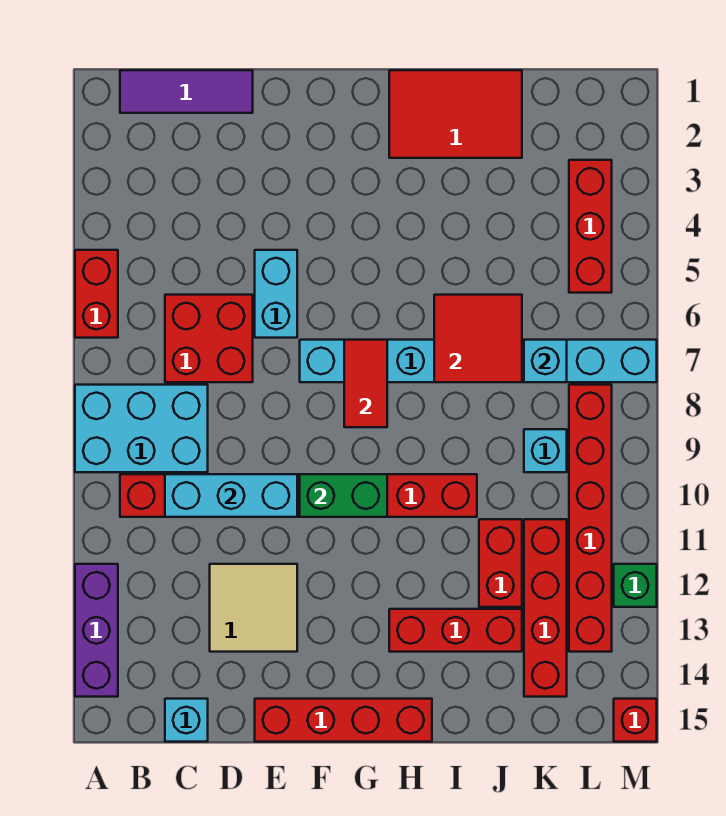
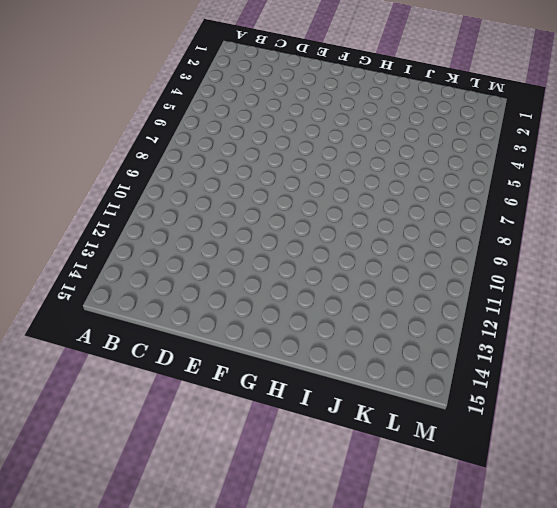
none -> red brick A5:A6 level 1
none -> cyan brick A8:C9 level 1
none -> purple brick A12:A14 level 1

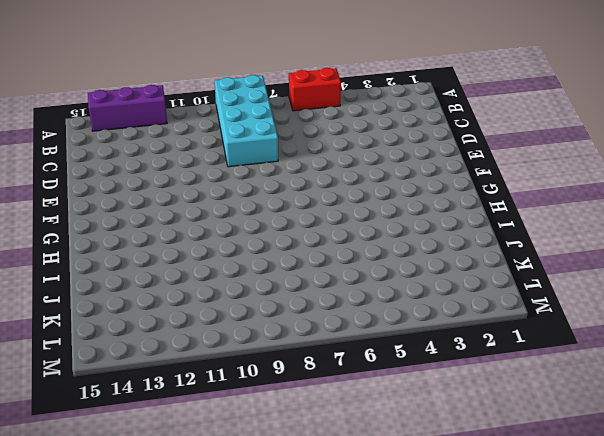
cyan brick A8:D9 level 1 -> cyan brick A8:C9 level 1
none -> purple tile B1:D1 level 1
none -> red brick B10:I10 level 1
none -> red brick C6:D7 level 1

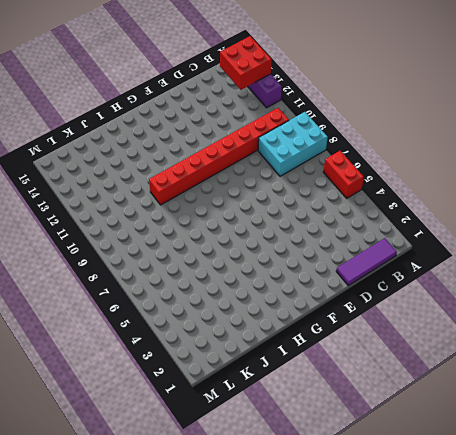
red brick A13:B14 level 2 -> red brick C6:D7 level 1
none -> cyan brick C15 level 1
none -> tan tile D12:E13 level 1
none -> cyan brick E5:E6 level 1

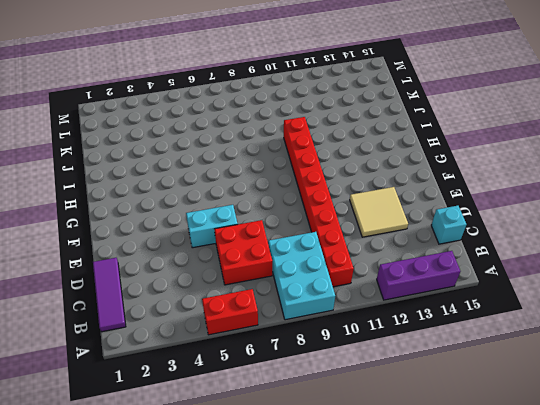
none -> red brick E15:H15 level 1
none -> cyan brick F7:M7 level 1
none -> red tile H1:J2 level 1

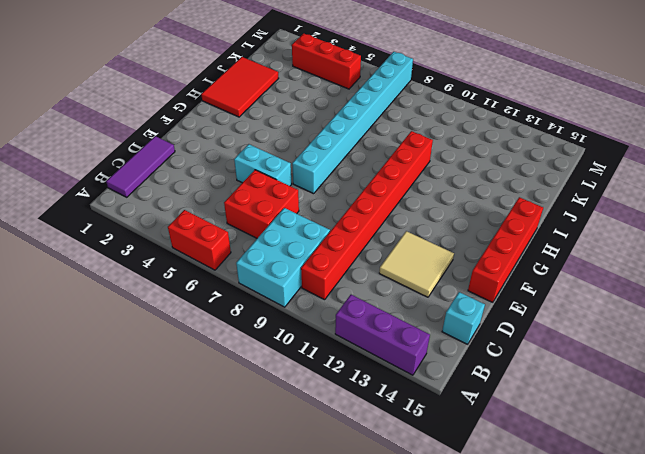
none -> red brick H13:J13 level 1
none -> red brick J11:J12 level 1
none -> cyan brick K9 level 1

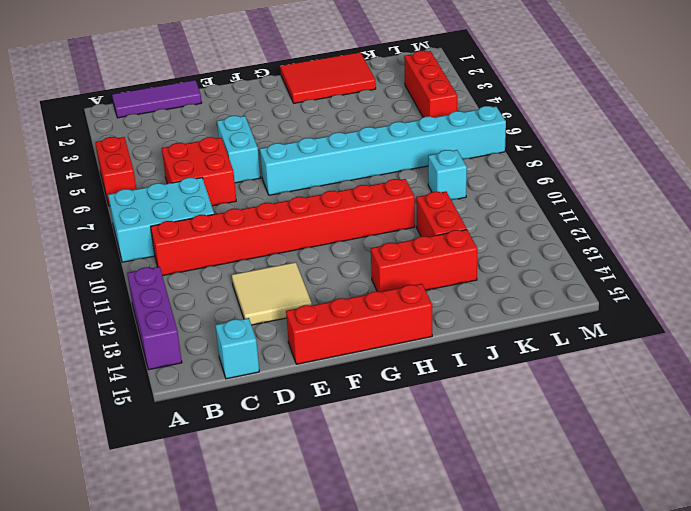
none -> red brick K11:K14 level 1
none -> red brick L8:L13 level 1
none -> green brick M12 level 1

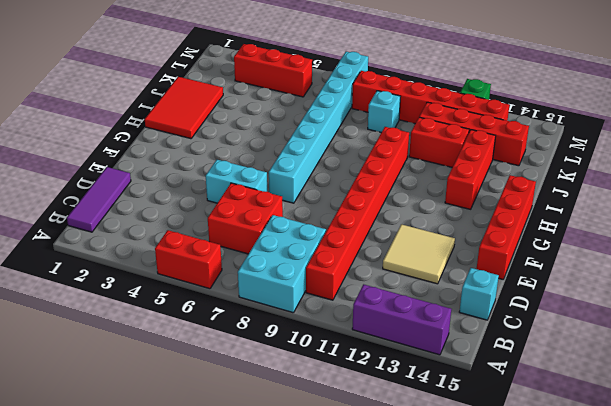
none -> red brick M15 level 1
none -> cyan brick C10:E10 level 2
none -> green brick F10:G10 level 2

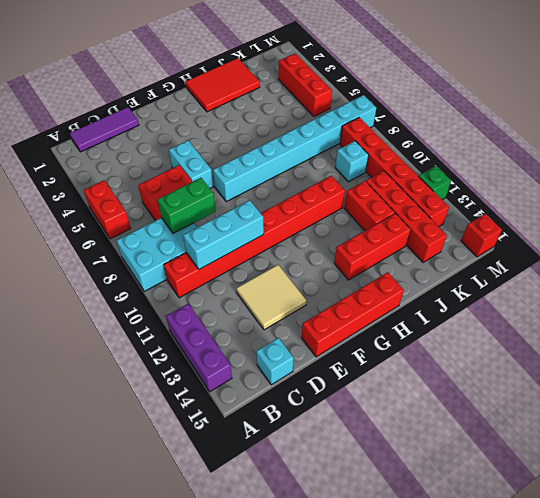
green brick C8:D8 level 2 -> green brick F10:G10 level 2
none -> red tile G7:G8 level 2
none -> red tile I6:J7 level 2
none -> cyan brick K7 level 2

